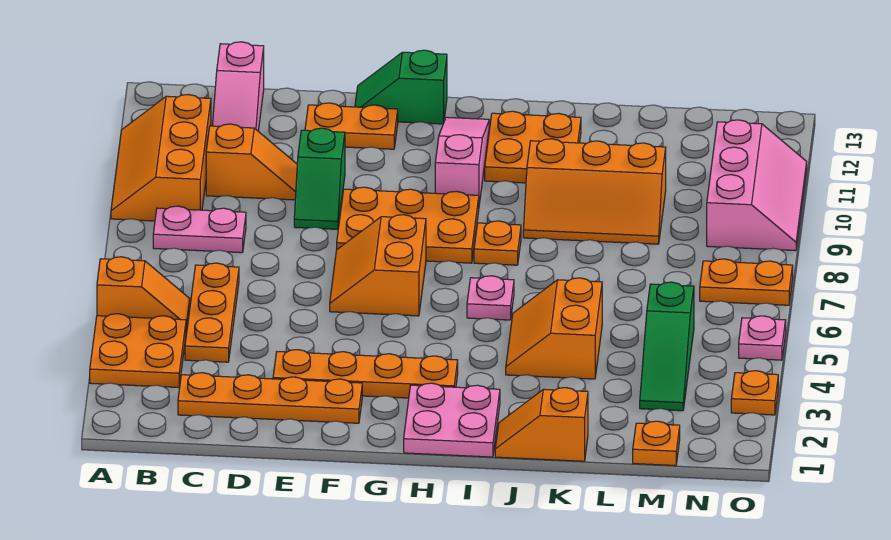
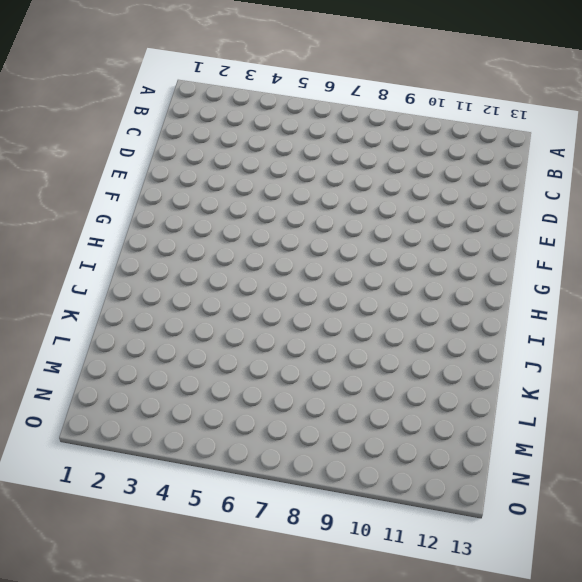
none -> orange plate A3:B4 level 1
none -> orange slope A5:B5 level 1 top A
none -> orange slope A9:B11 level 1 top B

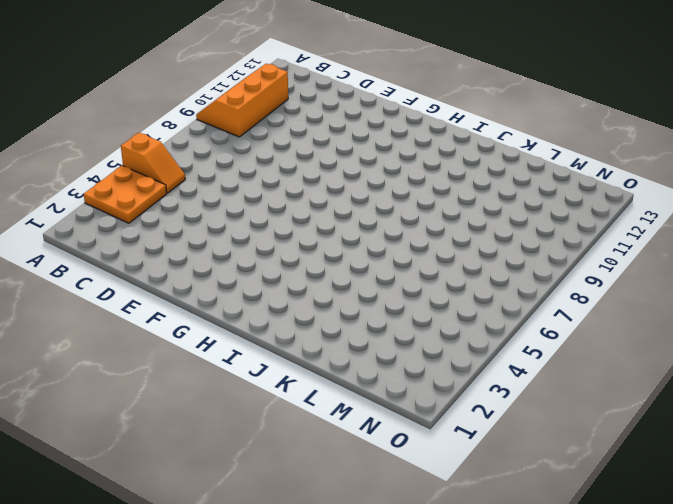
none -> pink plate B8:C8 level 1
none -> orange plate C2:F2 level 1
none -> orange plate C4:C6 level 1

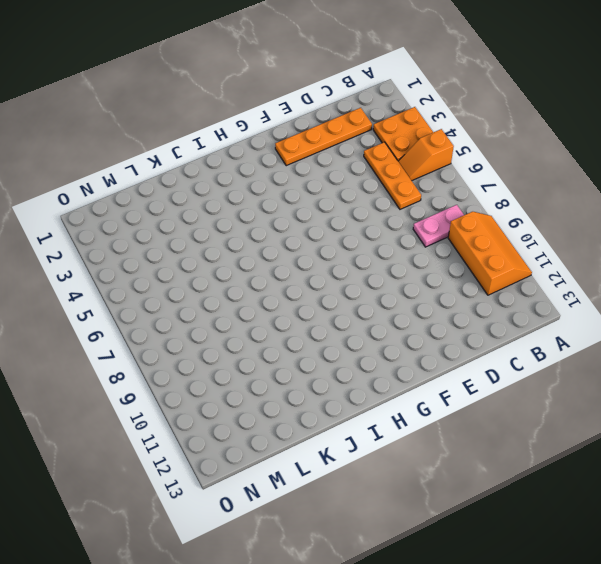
none -> orange slope C10:D10 level 1 top C
none -> pink slope C11:C13 level 1 top 13
none -> orange plate E3:H3 level 1

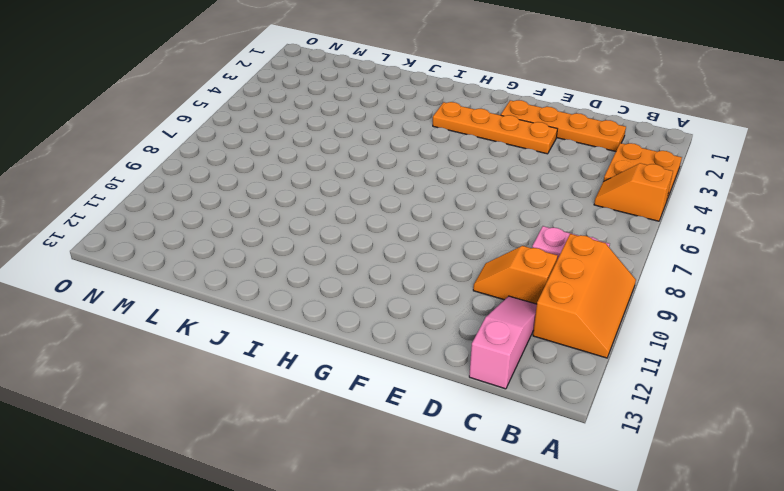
none -> orange plate C4:C6 level 1
none -> green slope E9:E10 level 1 top 10
none -> orange plate E12:F12 level 1

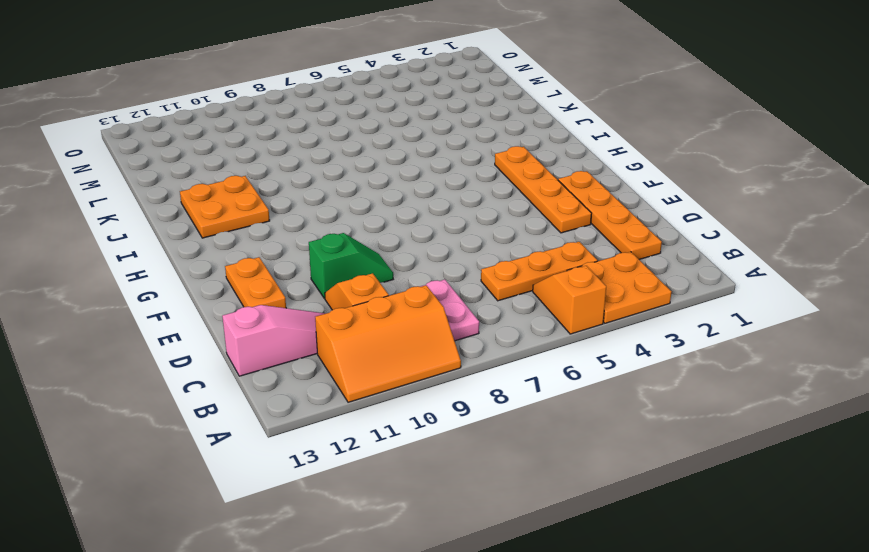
none -> orange slope F6:G7 level 1 top G
none -> orange plate F8:H9 level 1
none -> green slope F13:G13 level 1 top G

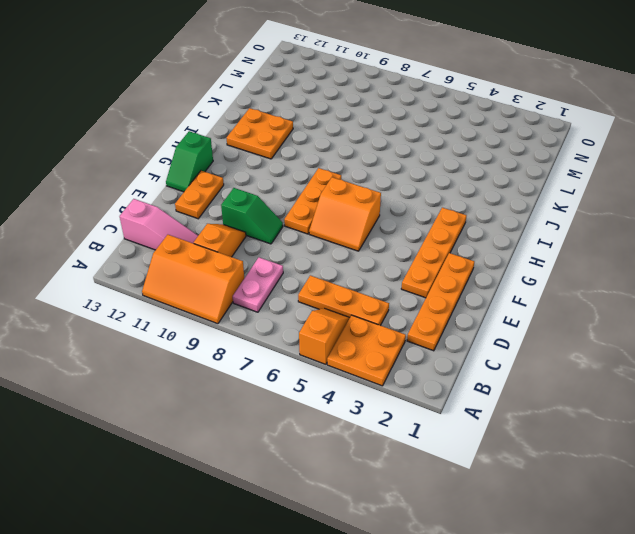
orange plate F8:H8 level 1 -> orange plate F8:H9 level 1
none -> pink plate H1:I2 level 1
none -> pink slope H10:H12 level 1 top 10
none -> pink plate I6 level 1

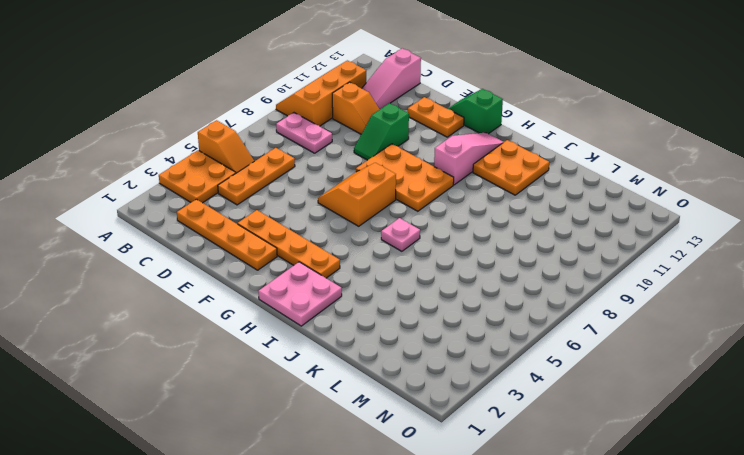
none -> orange plate I8 level 1
none -> orange slope J1:K1 level 1 top K
none -> orange slope J4:K5 level 1 top K

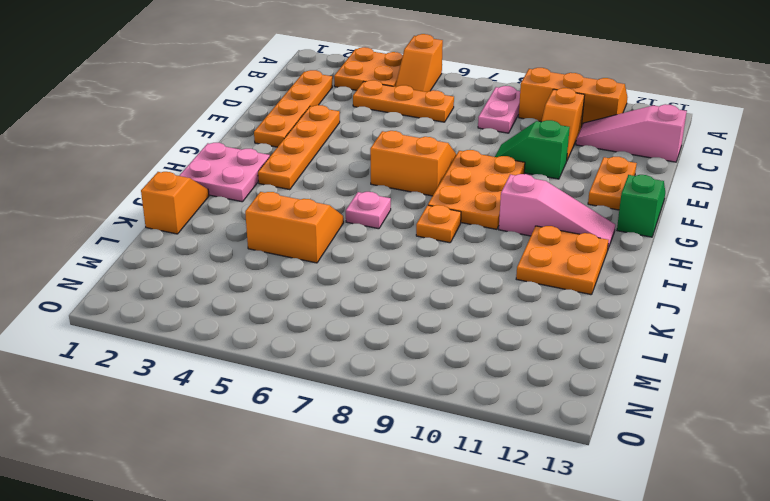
none -> orange slope J9:L10 level 1 top 10
none -> orange plate M1 level 1
none -> green slope M3:M5 level 1 top 5

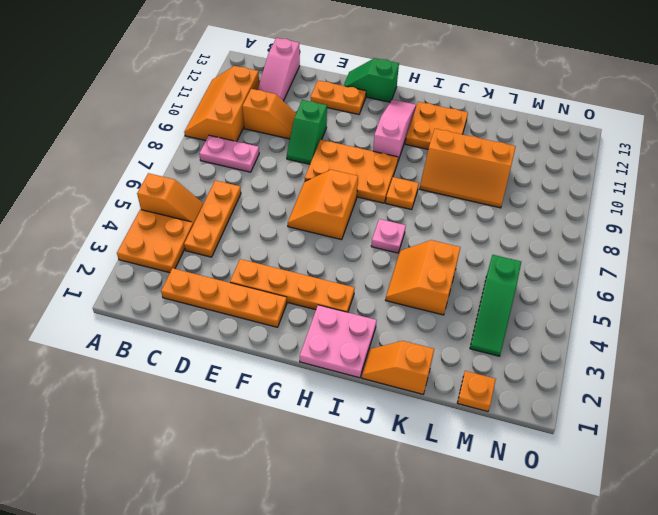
none -> orange plate N7:O7 level 1
none -> pink slope N9:O11 level 1 top N
none -> orange plate O3 level 1

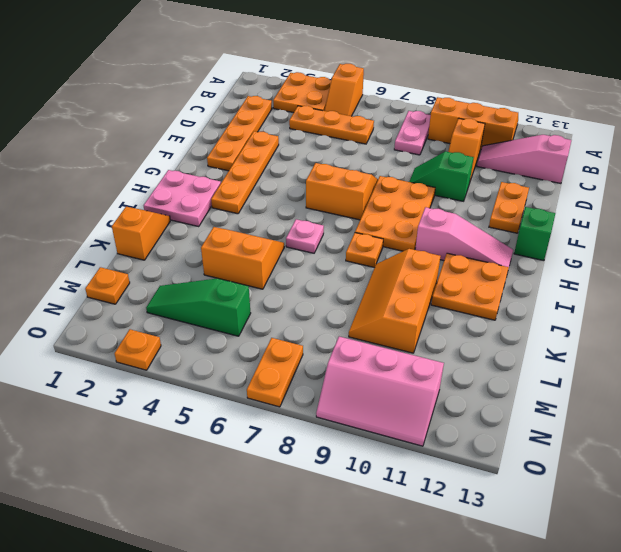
none -> pink plate O5 level 1

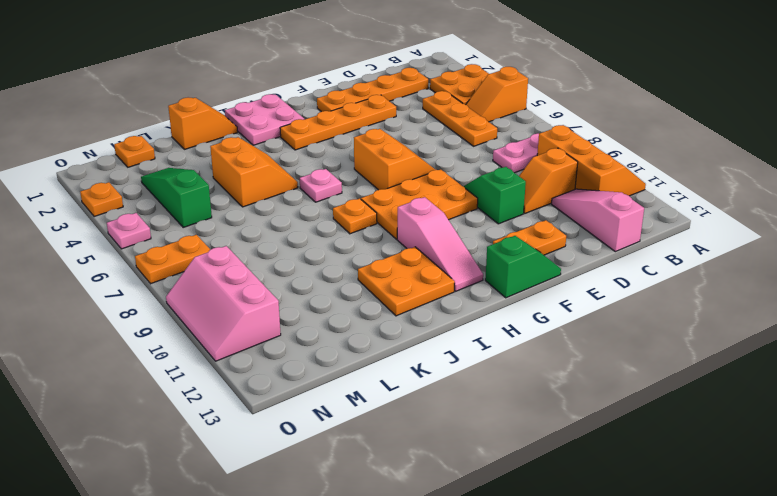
none -> orange slope J9:L10 level 1 top 10

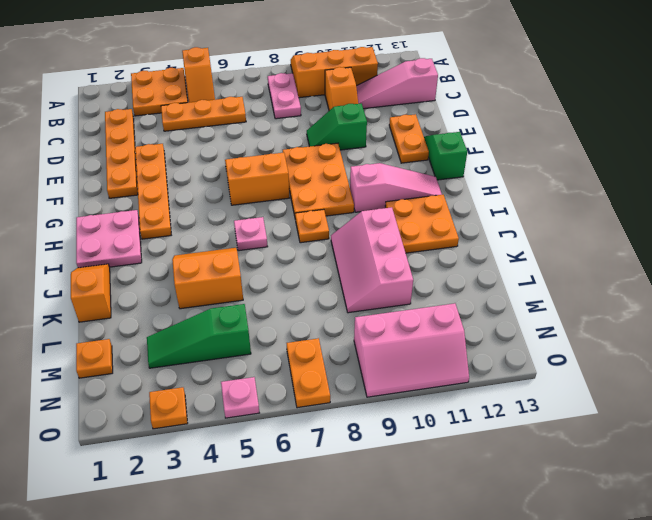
pink slope J9:L10 level 1 top 10 -> orange slope J9:L10 level 1 top 10

